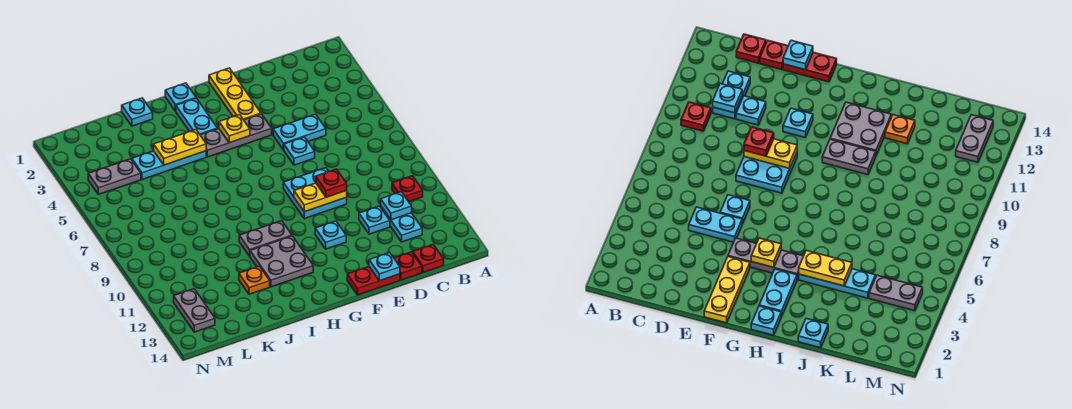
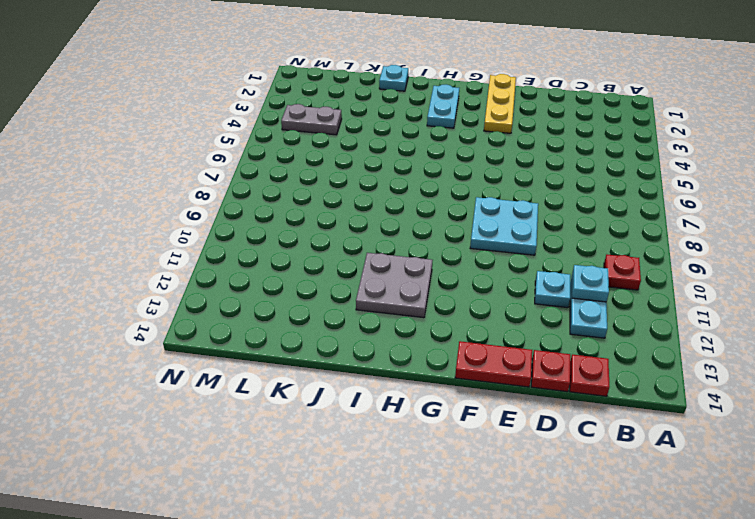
none -> cyan plate D5:E5 level 1
none -> cyan plate E6 level 1
none -> grey plate F4:H4 level 1

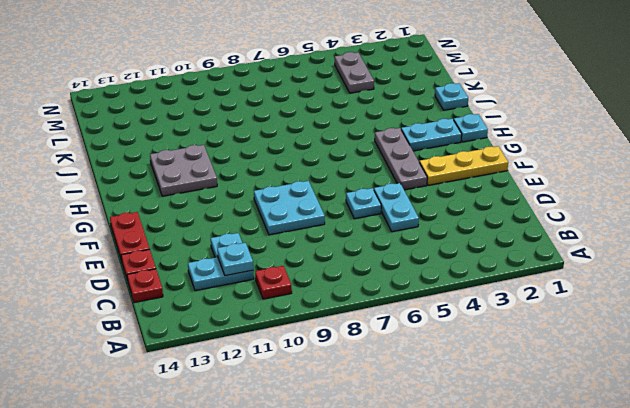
none -> cyan plate F11 level 1
none -> grey plate H10:I10 level 1
none -> cyan plate I4:K4 level 1

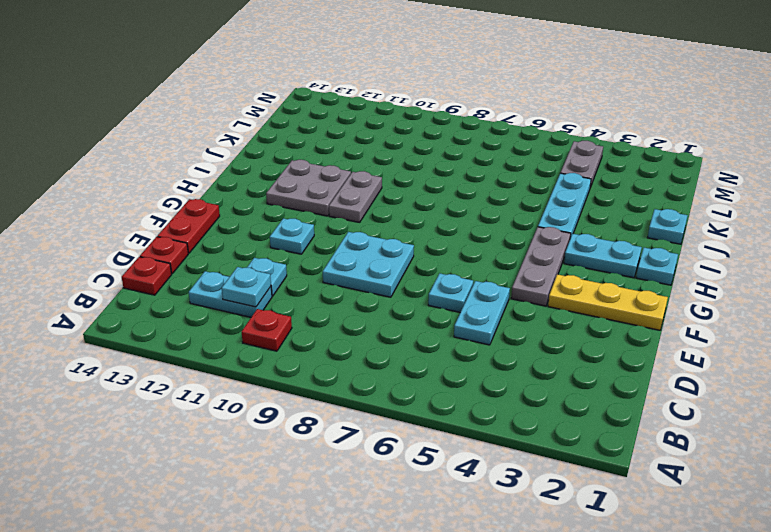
none -> orange plate J12 level 1
none -> grey plate M12:M13 level 1
none -> yellow plate E9:F9 level 2

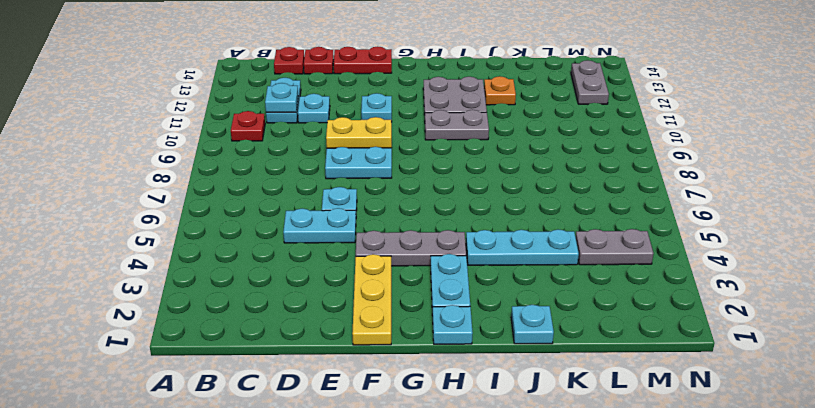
none -> cyan plate E14 level 2
none -> yellow plate G4 level 2
none -> yellow plate I4:J4 level 2

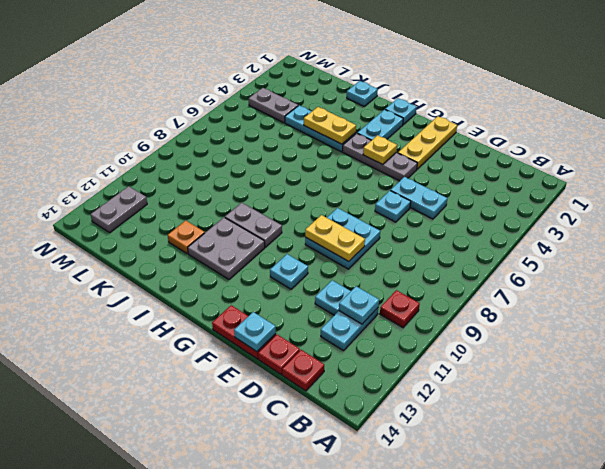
none -> red plate E9 level 3

